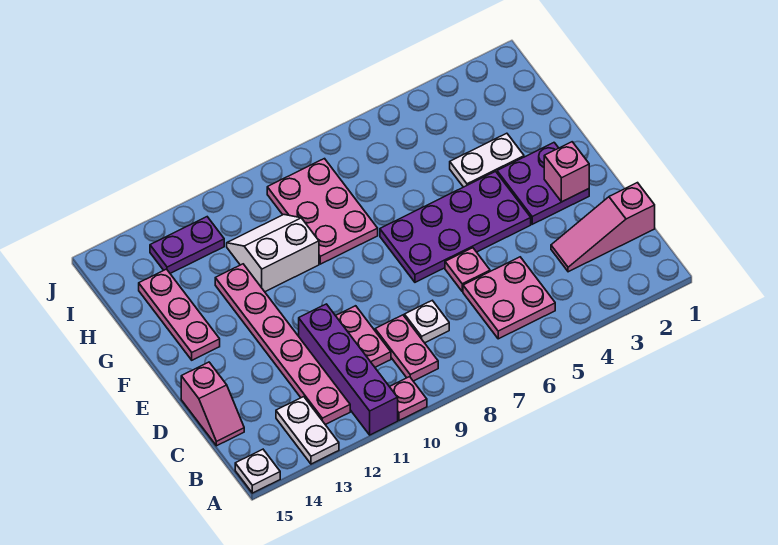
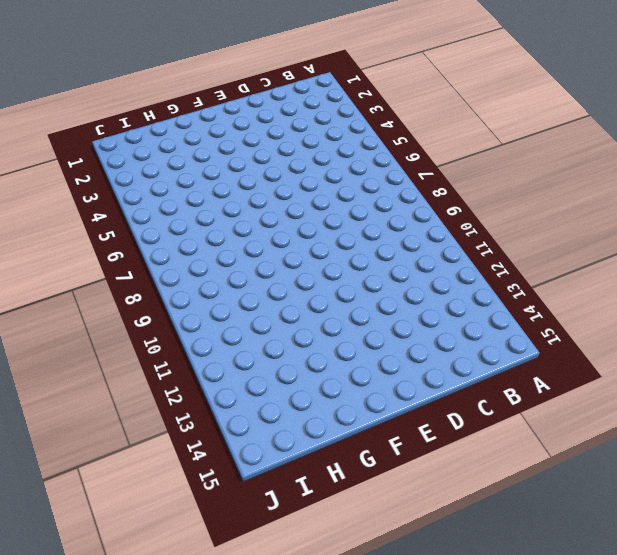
none -> pink plate A10 level 1
none -> purple brick A11:D11 level 1
none -> white plate A13:B13 level 1

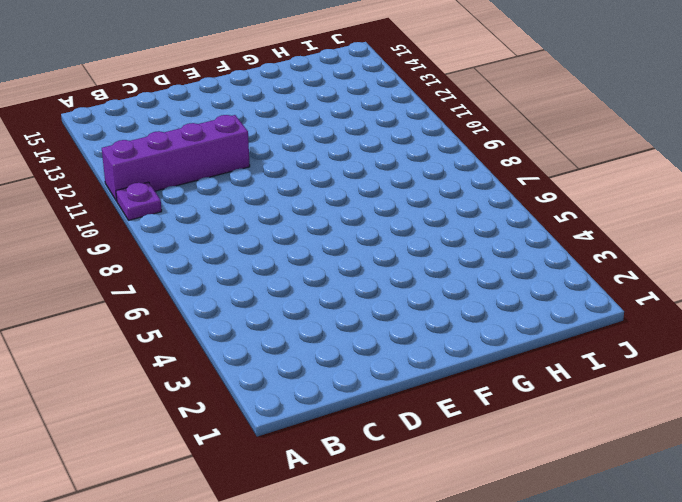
purple plate A10 level 1 -> pink plate A10 level 1
none -> white plate A13:B13 level 1
none -> white plate A15 level 1
none -> pink plate B5:C6 level 1

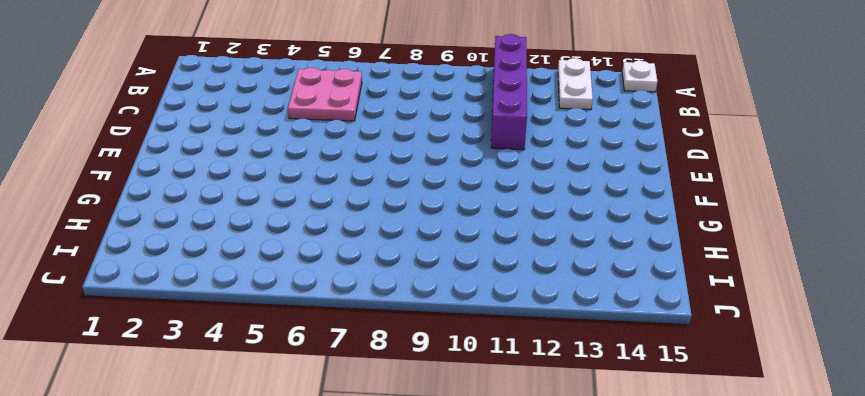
none -> pink plate A10 level 1
none -> pink plate B9:C9 level 1
none -> pink plate B12:G12 level 1

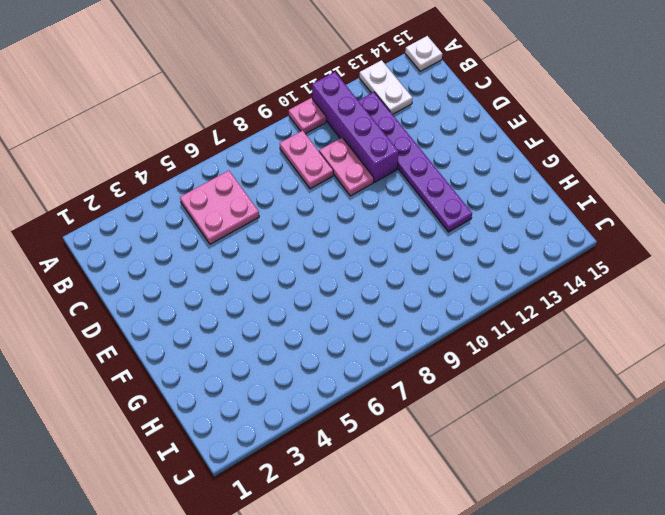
purple plate B12:G12 level 1 -> pink plate B12:G12 level 1
none -> pink slope C1:C3 level 1 top 1
none -> white plate C8 level 1
none -> pink slope C15:D15 level 1 top D

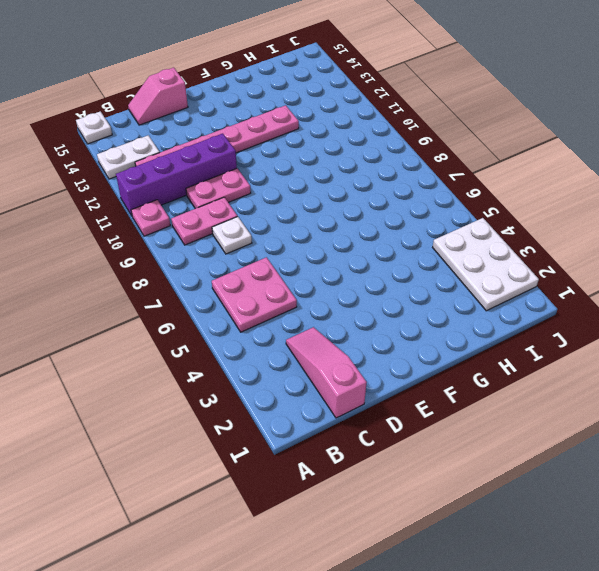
white plate I2:J4 level 1 -> none
none -> pink plate D6 level 1
none -> purple plate E2:F3 level 1
none -> purple plate E4:F7 level 1

